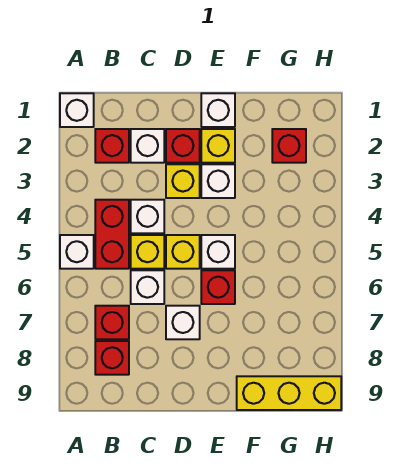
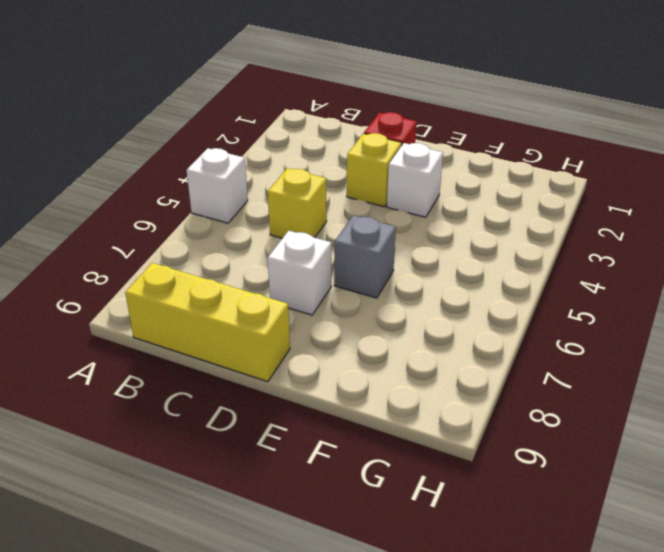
yellow brick B9:D9 level 1 -> yellow brick F9:H9 level 1
grey brick E6 level 1 -> red brick E6 level 1
none -> white brick A1 level 1
none -> red brick B2 level 1
none -> red brick B4:B5 level 1

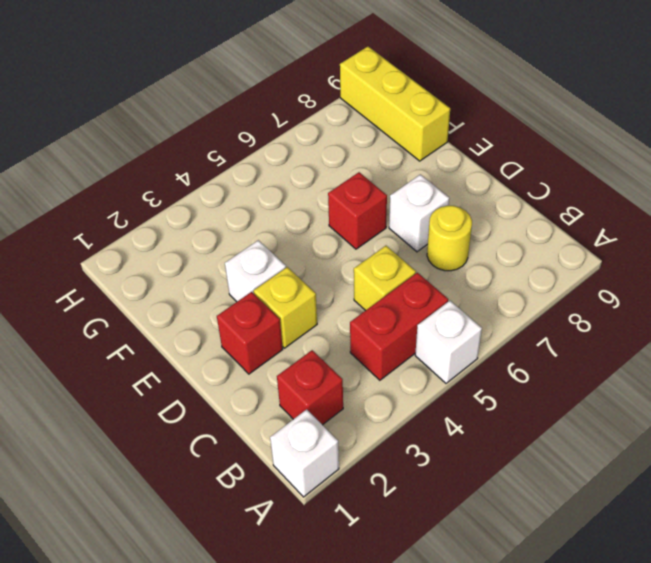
yellow round brick C7 level 1 -> none
none -> red brick B7 level 1
none -> red brick B8 level 1
none -> white brick C2 level 1

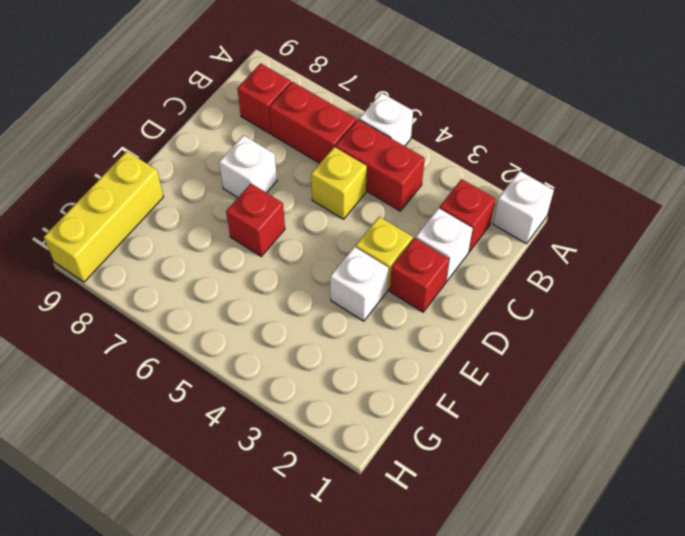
red brick B6:B7 level 1 -> red brick B7 level 1
none -> white brick C4 level 1
none -> white brick C6 level 1
none -> yellow brick D5 level 1

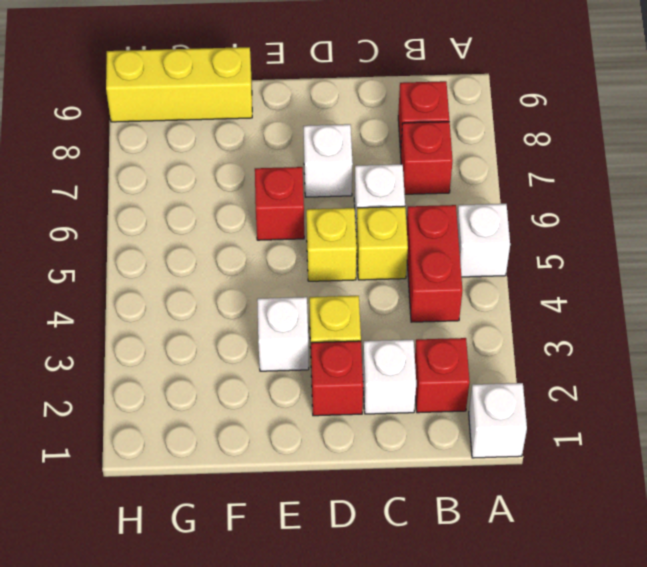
none -> white brick C4 level 1
none -> white brick E1 level 1
none -> yellow brick E2 level 1

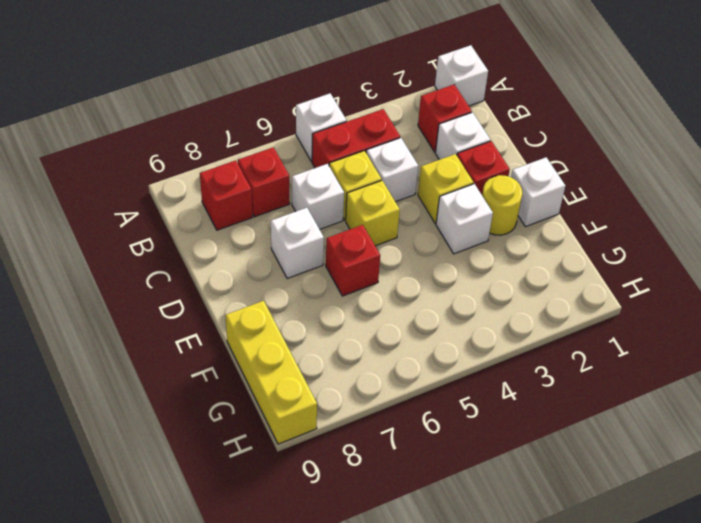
yellow round brick E2 level 1 -> yellow brick E2 level 1
none -> white brick E5 level 1
none -> red brick G2 level 1

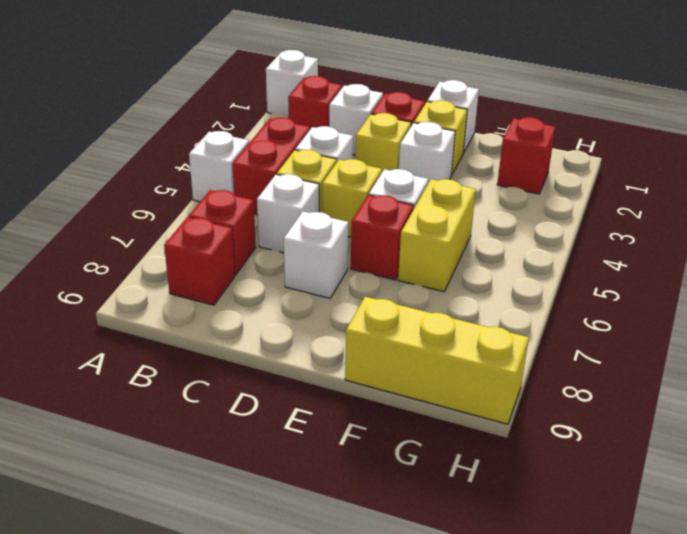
yellow brick F5:F6 level 1 -> none

